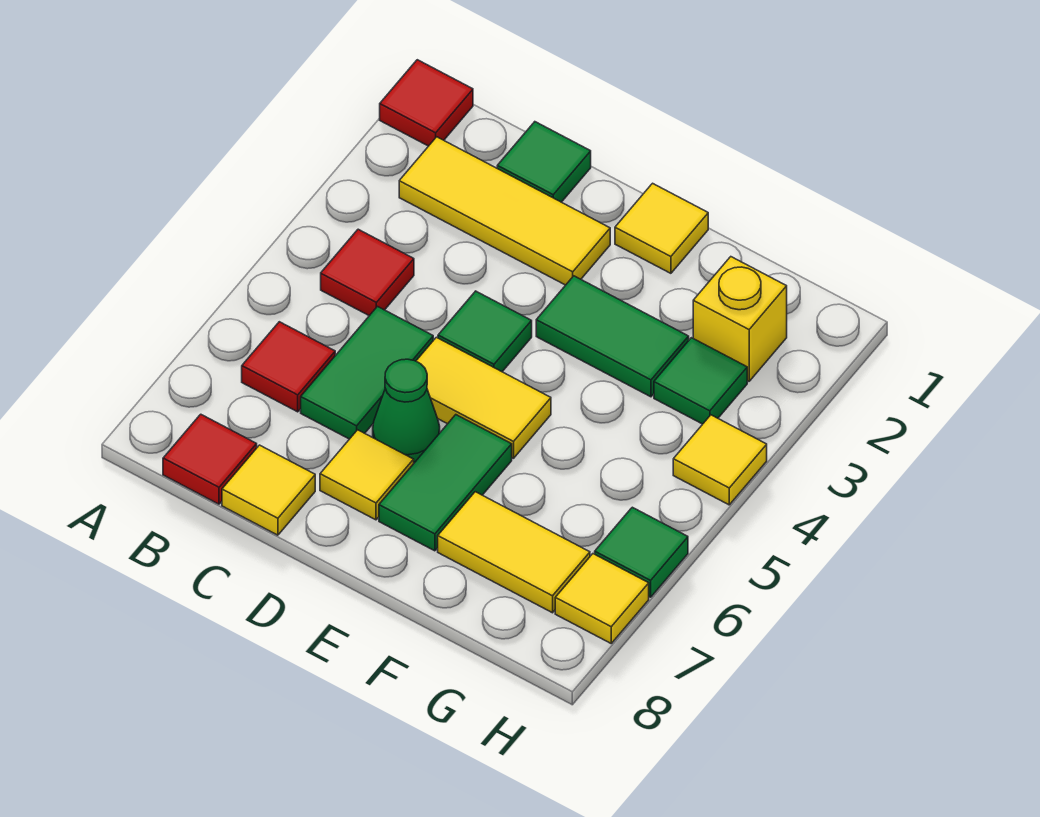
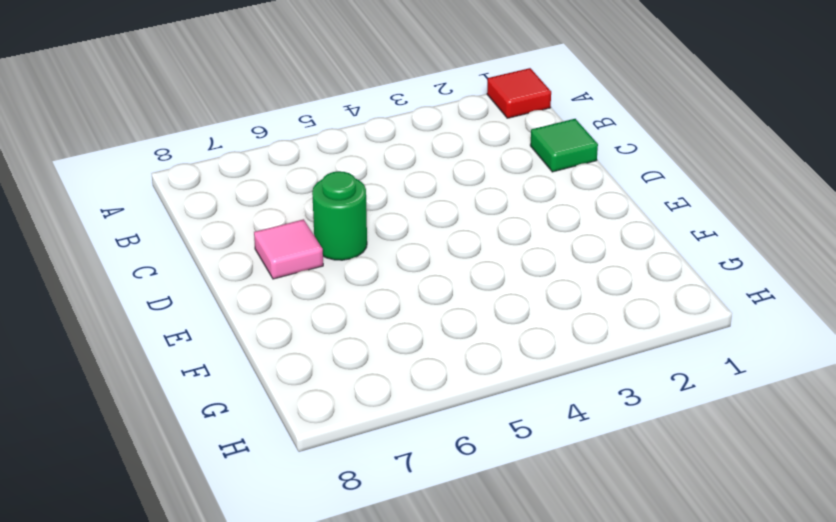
green round brick D6 level 1 -> green cone D6 level 1
pink tile D7 level 1 -> yellow tile D7 level 1
none -> yellow tile B2:D2 level 1
none -> red tile B4 level 1
none -> red tile B6 level 1

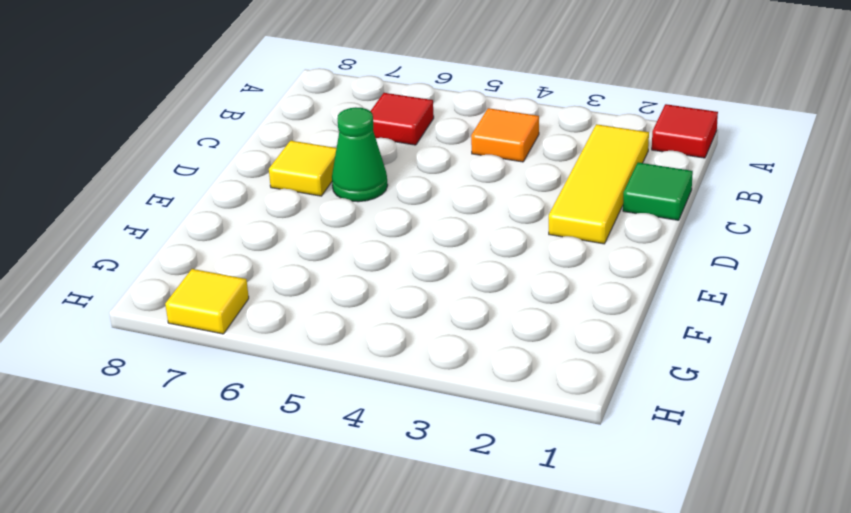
orange tile B4 level 1 -> red tile B4 level 1
none -> red tile B8 level 1
none -> green tile C5:C6 level 1
none -> yellow tile C8 level 1

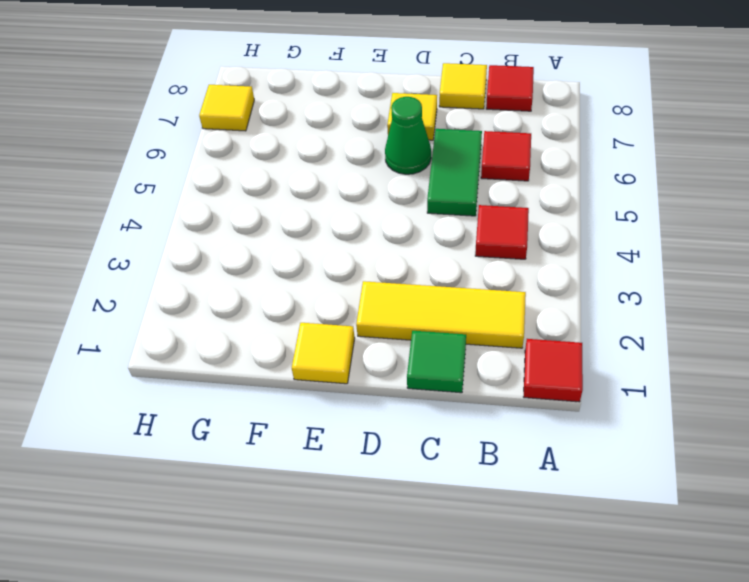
none -> green tile D4 level 1
none -> yellow tile D5:E5 level 1
none -> green tile E3:F3 level 1

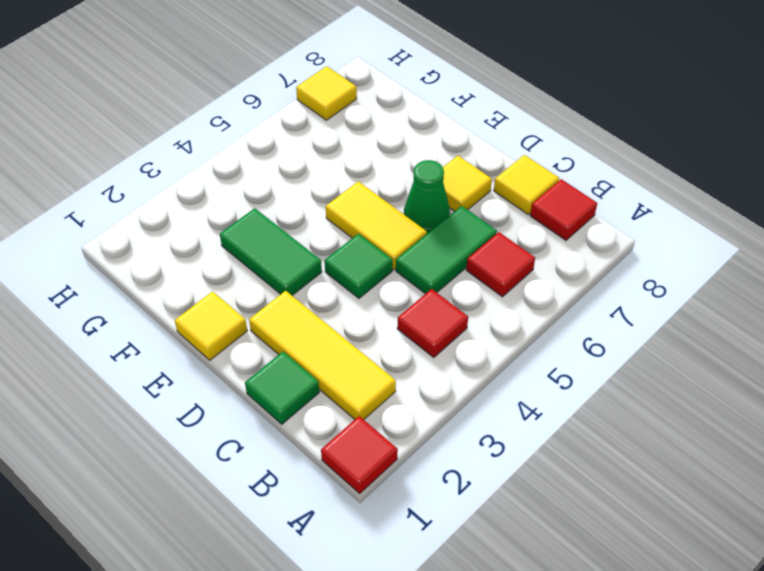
none -> green tile E6:E7 level 1
none -> yellow tile F7:G7 level 1
none -> yellow brick G2 level 1

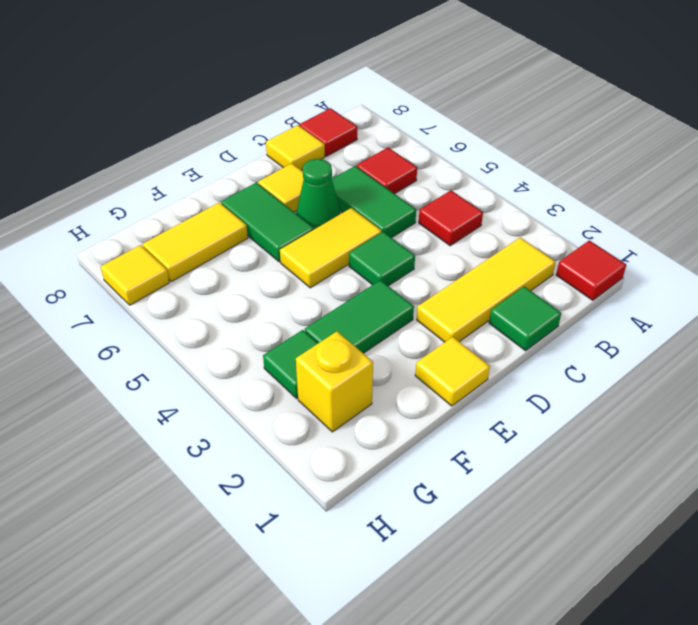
none -> yellow tile H4 level 1
none -> green tile H6 level 1

